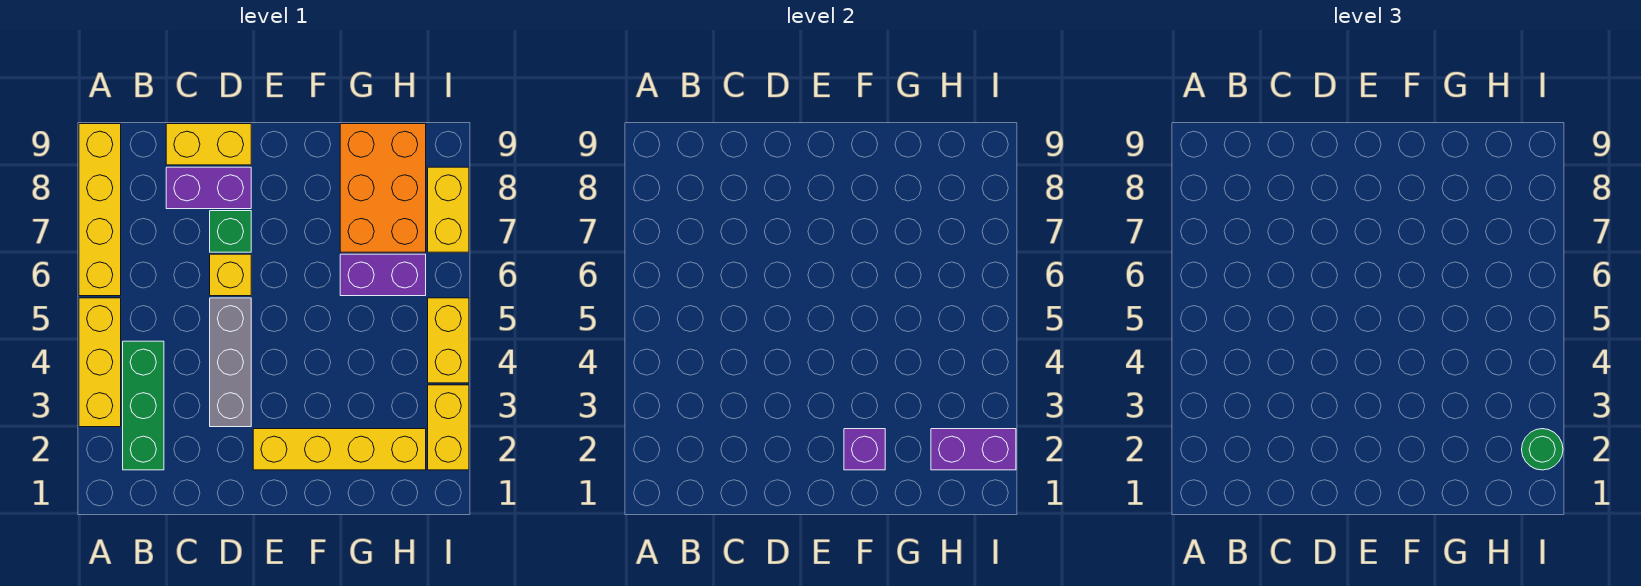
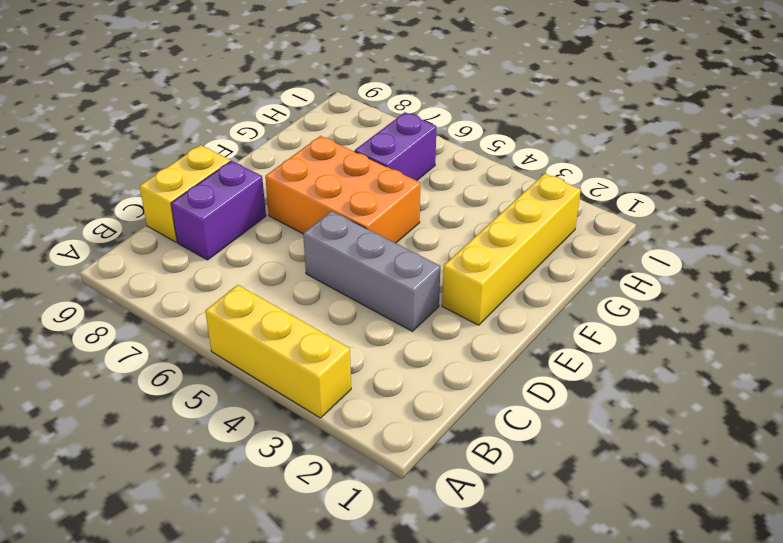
orange brick E5:F7 level 1 -> orange brick G7:H9 level 1
none -> yellow brick A6:A9 level 1
none -> green brick B2:B4 level 1
none -> yellow brick D6 level 1

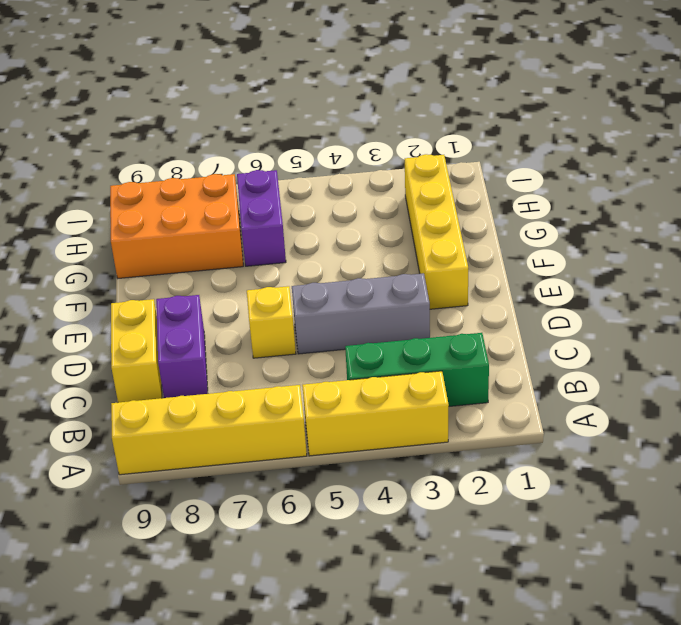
none -> green brick D7 level 1
none -> yellow brick I2:I3 level 1
none -> yellow brick I4:I5 level 1

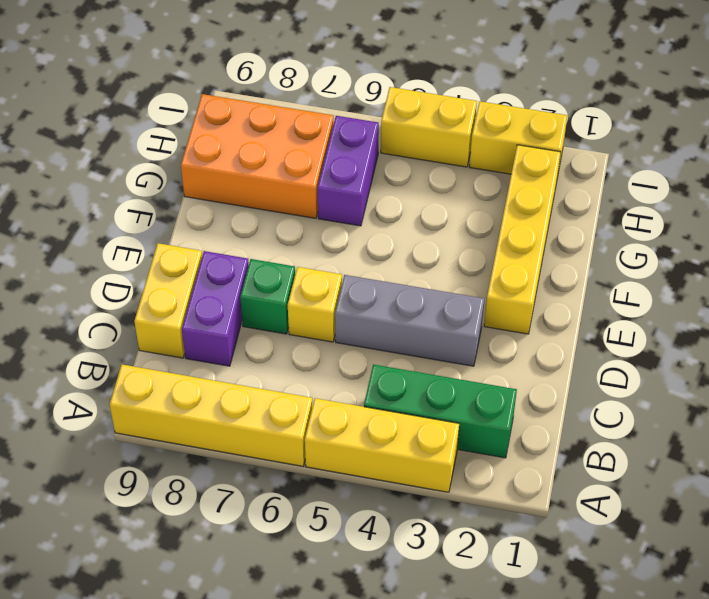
none -> yellow brick I7:I8 level 1
none -> purple brick F2 level 2
none -> purple brick H2:I2 level 2

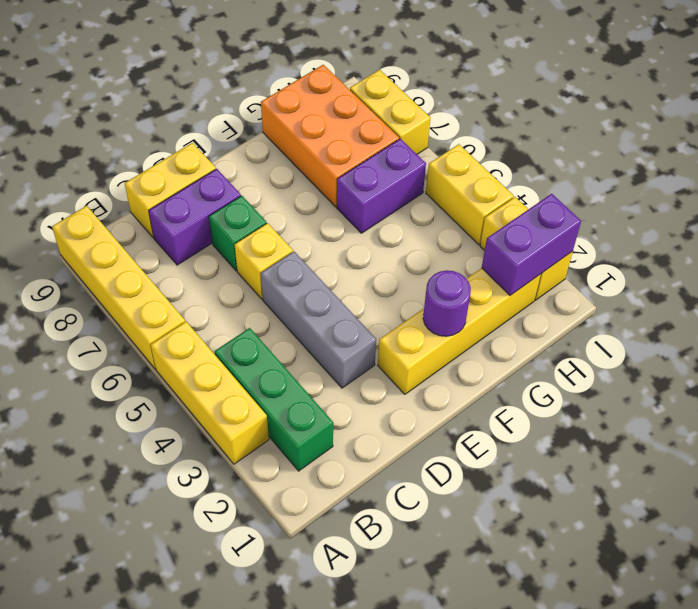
purple round brick F2 level 2 -> purple brick F2 level 2
none -> green round brick I2 level 3

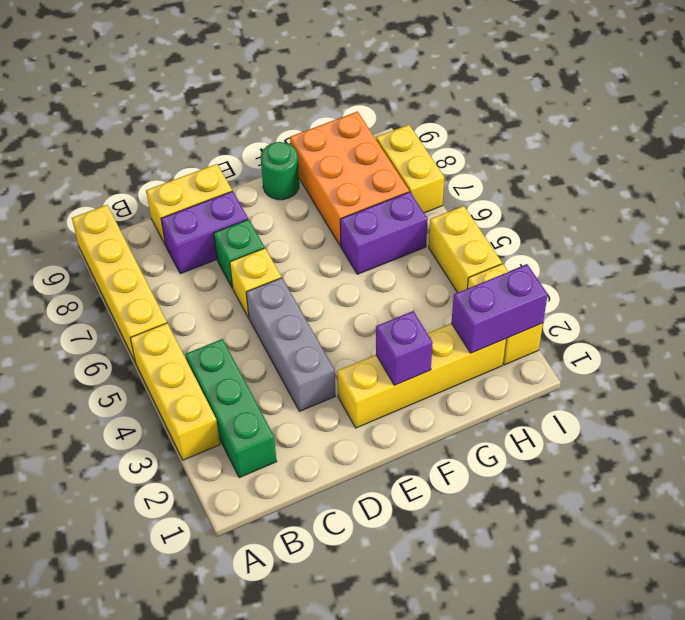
green round brick F9 level 1 -> green round brick I2 level 3

